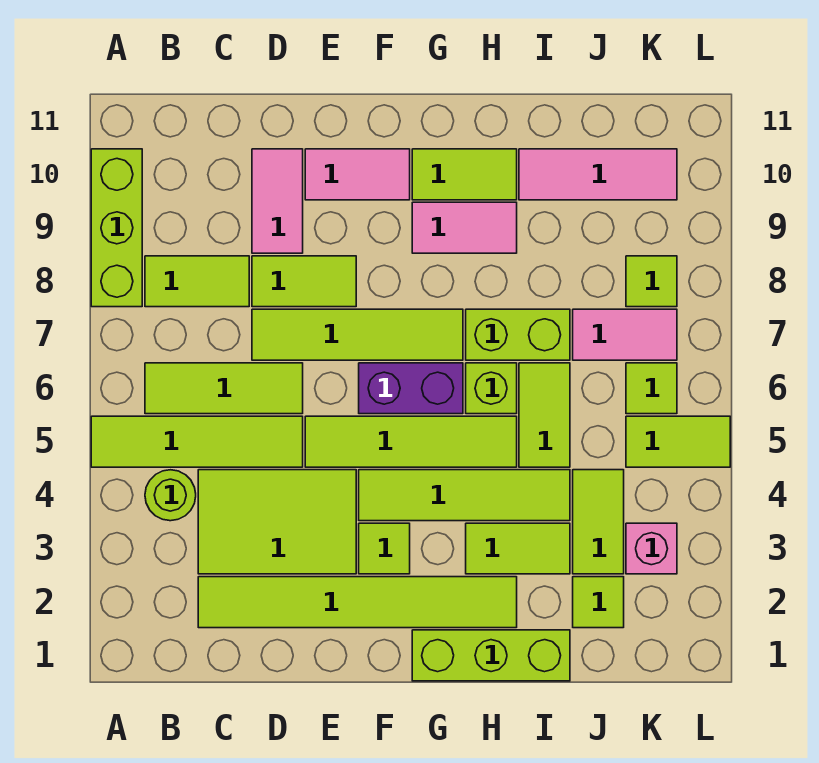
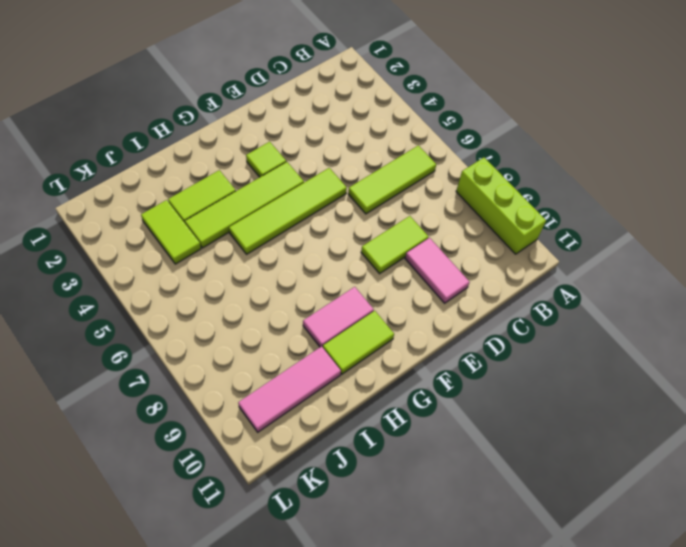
none -> lime tile A5:D5 level 1
none -> lime round brick B4 level 1
none -> lime tile B8:C8 level 1
none -> lime tile C2:H2 level 1

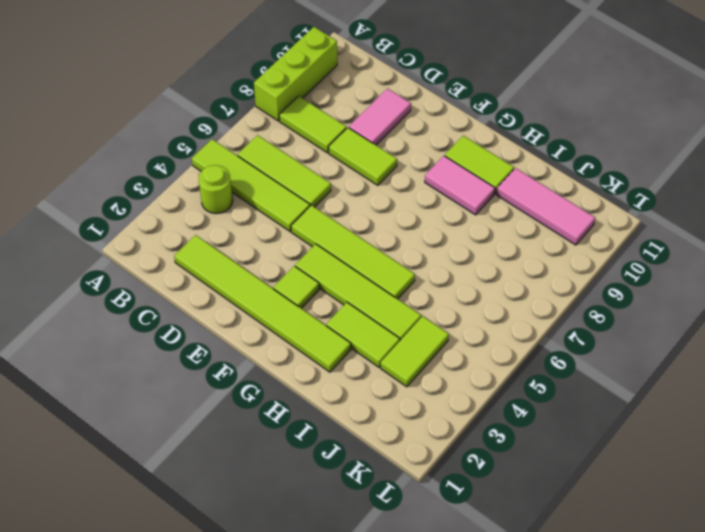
none -> lime tile C3:E4 level 1
none -> lime tile D7:G7 level 1
none -> pink tile E10:F10 level 1
none -> purple brick F6:G6 level 1

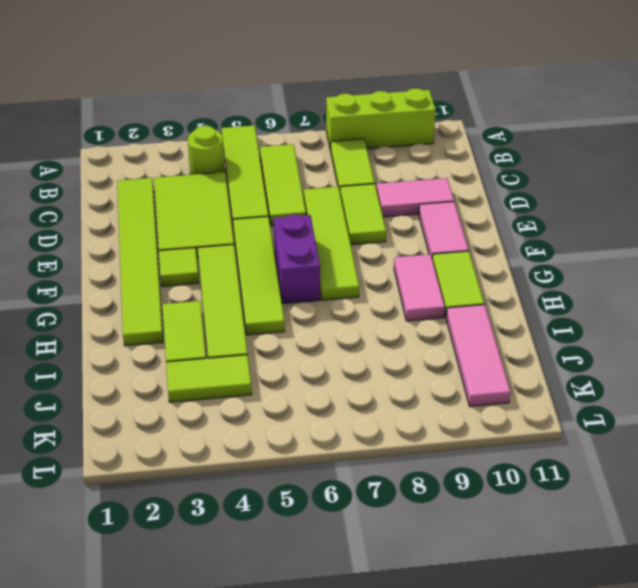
none -> lime brick G1:I1 level 1
none -> lime brick H6 level 1
none -> lime brick H7:I7 level 1
none -> lime tile I5:I6 level 1

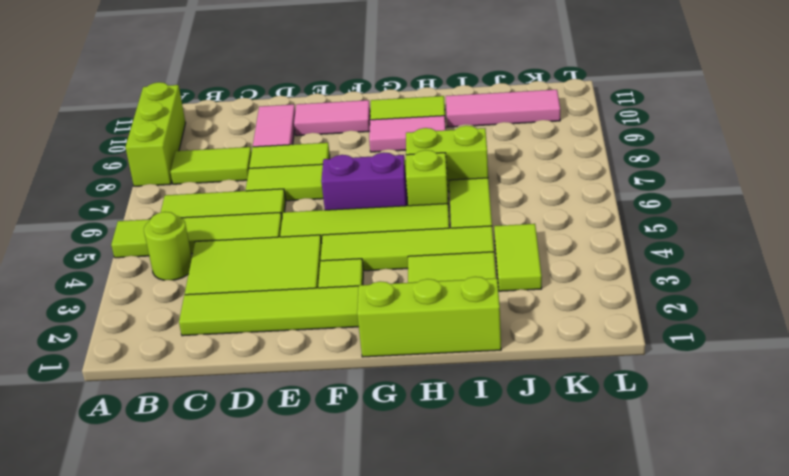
none -> lime tile J2 level 1
none -> pink tile J7:K7 level 1
none -> pink brick K3 level 1
none -> lime tile K5:L5 level 1

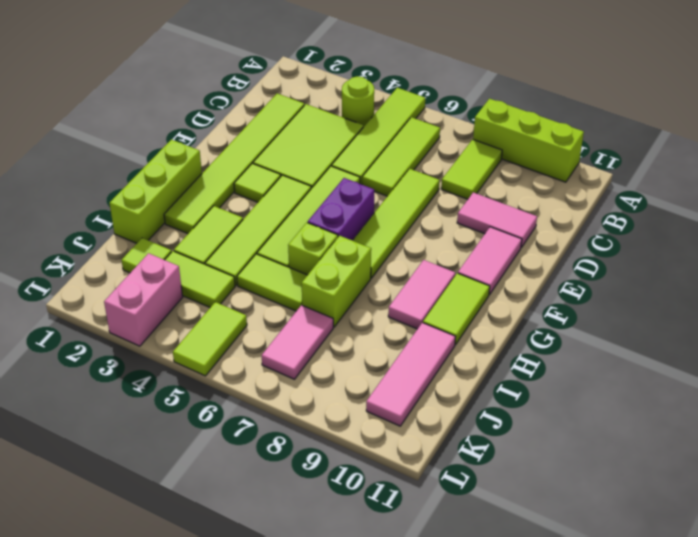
pink brick K3:L3 level 1 -> pink brick K3 level 1
none -> lime tile D8:E8 level 1
none -> lime tile K6 level 1
none -> lime tile K8 level 1

